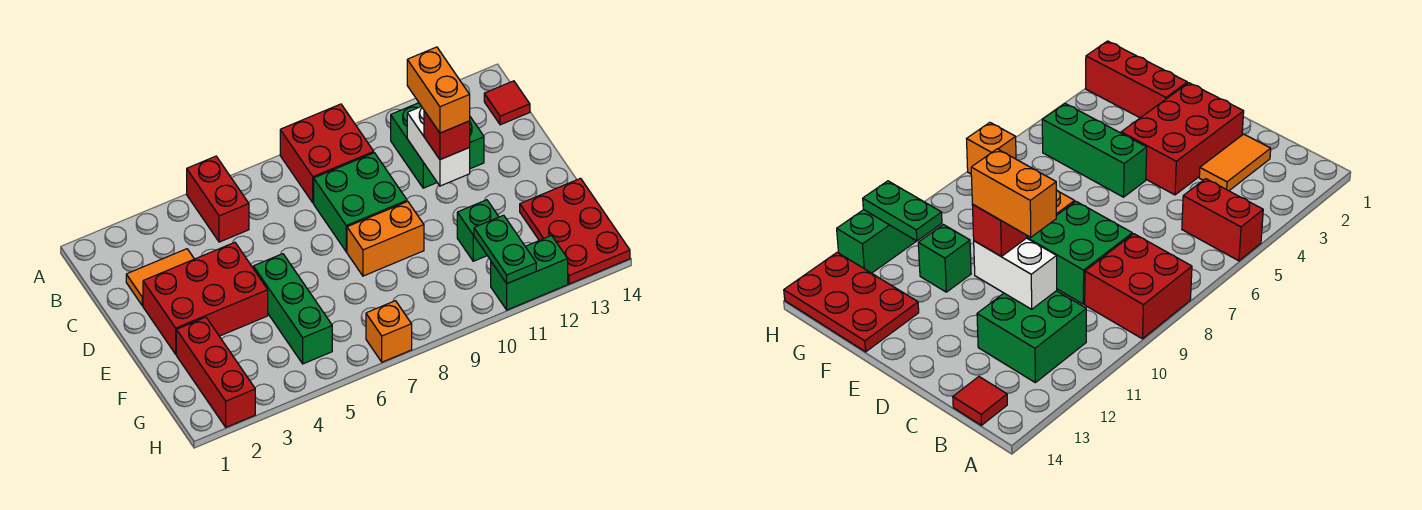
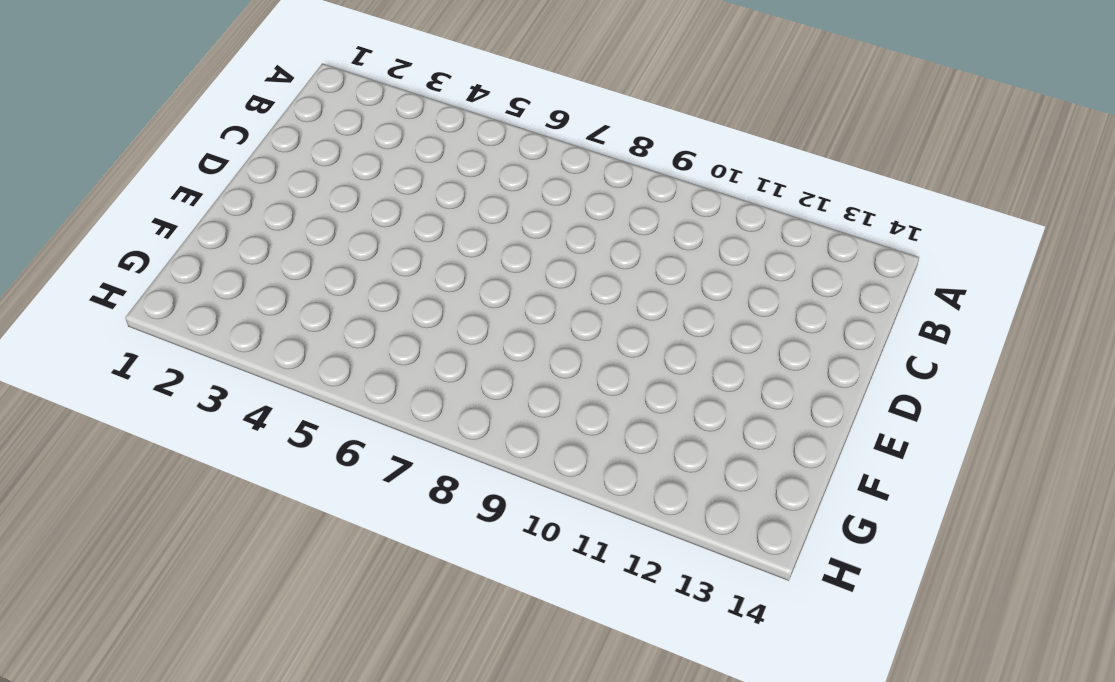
none -> red brick A5:B5 level 1
none -> red brick A8:B9 level 1
none -> green brick B11:C12 level 1

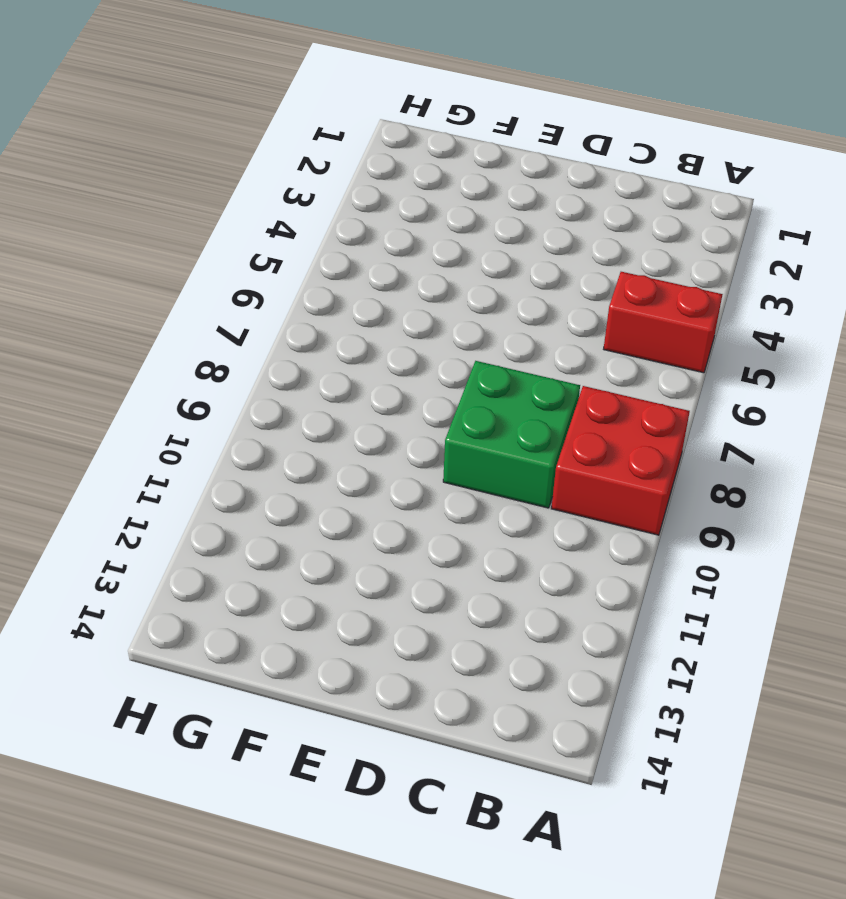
none -> green brick B11:C12 level 1
none -> red tile B14 level 1
none -> orange tile C2:C3 level 1

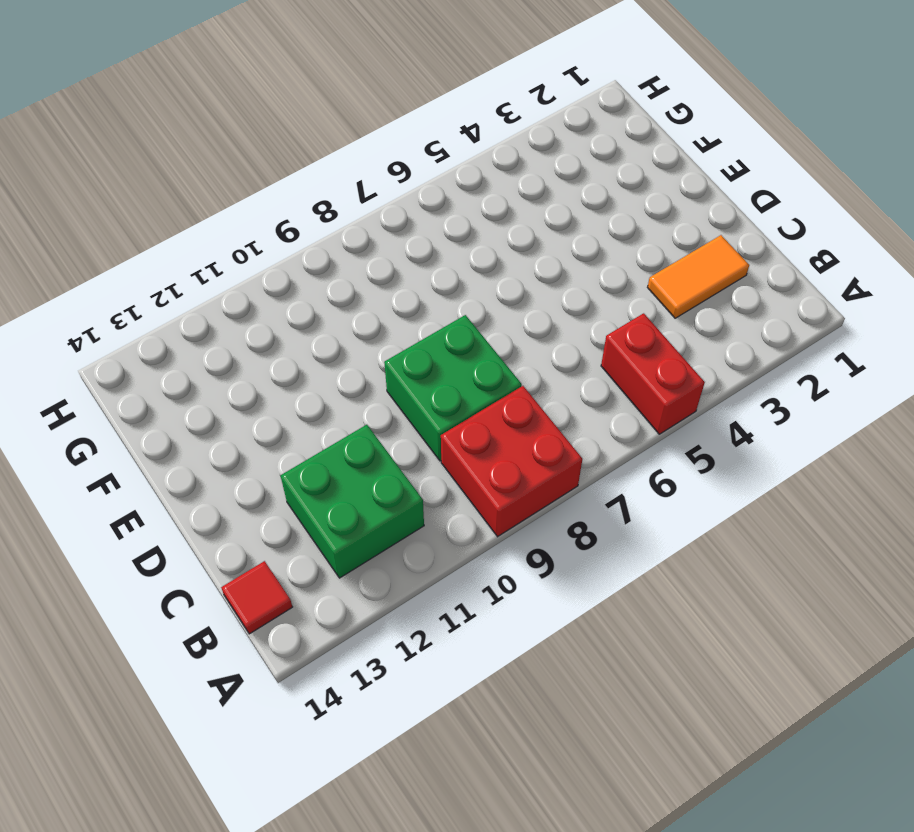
none -> red brick D2:E4 level 1
none -> green brick E5:G5 level 1
none -> orange brick E8:E9 level 1

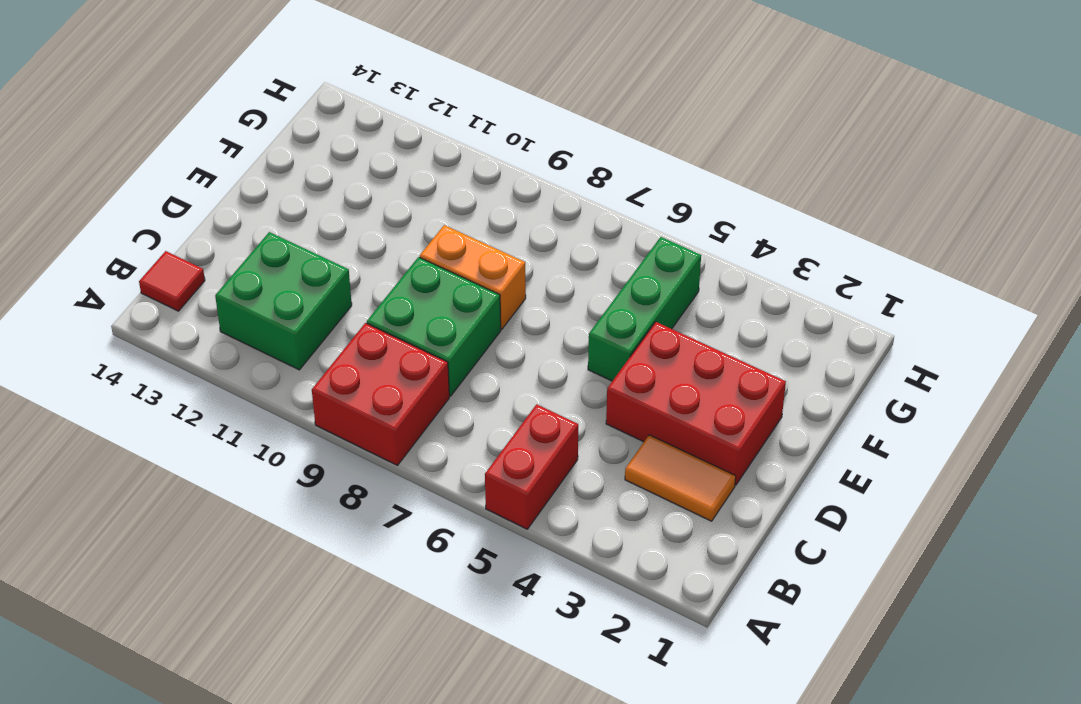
none -> red brick F2:H2 level 1
none -> green brick F11 level 1
none -> red plate F13:H14 level 1

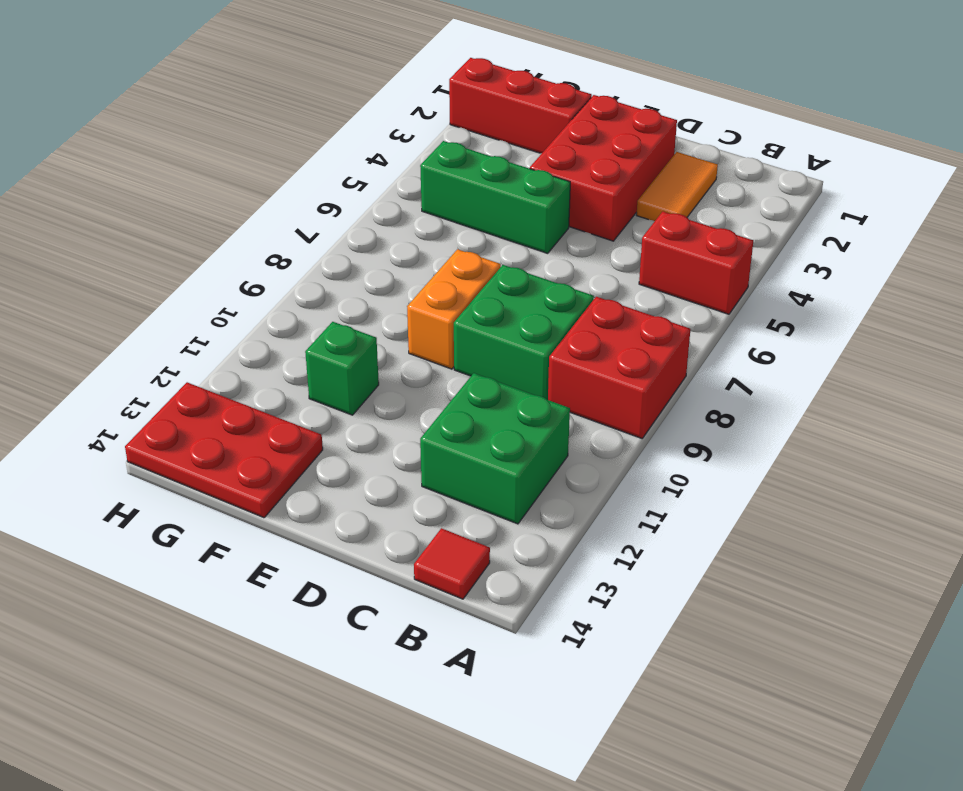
none -> orange brick H7 level 1
none -> green brick H11:H12 level 1
none -> white brick C11:D11 level 2

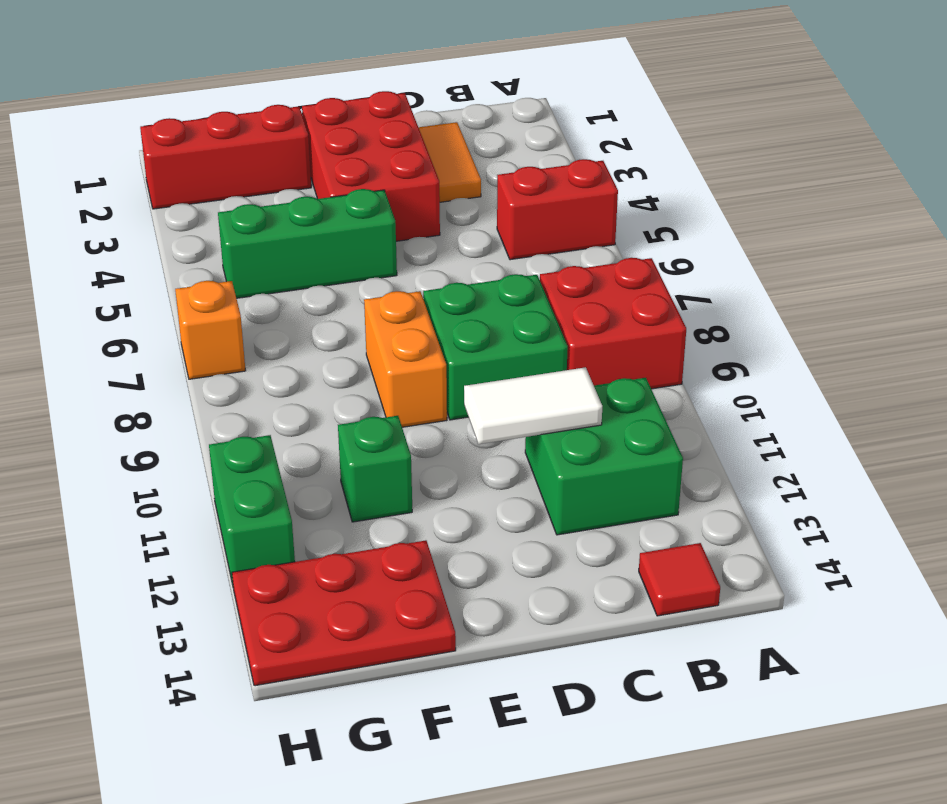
white tile C11:D11 level 2 -> white brick C11:D11 level 2
none -> green plate G11:H11 level 2
none -> red brick D11 level 3
none -> orange brick C11:D11 level 4

